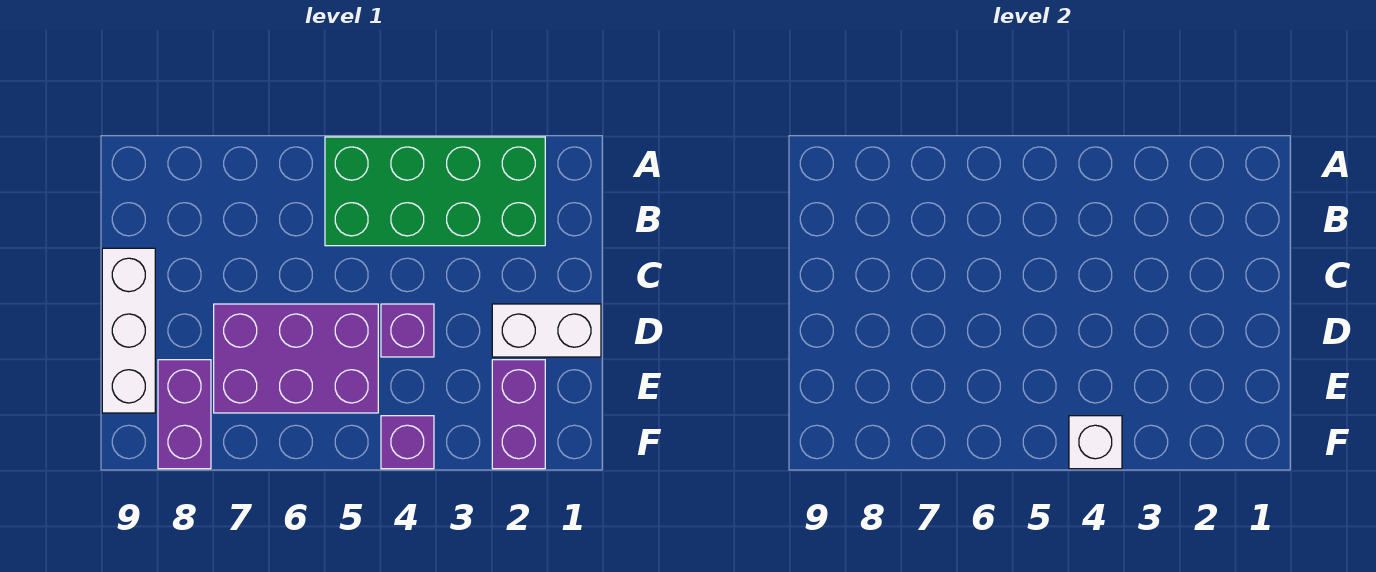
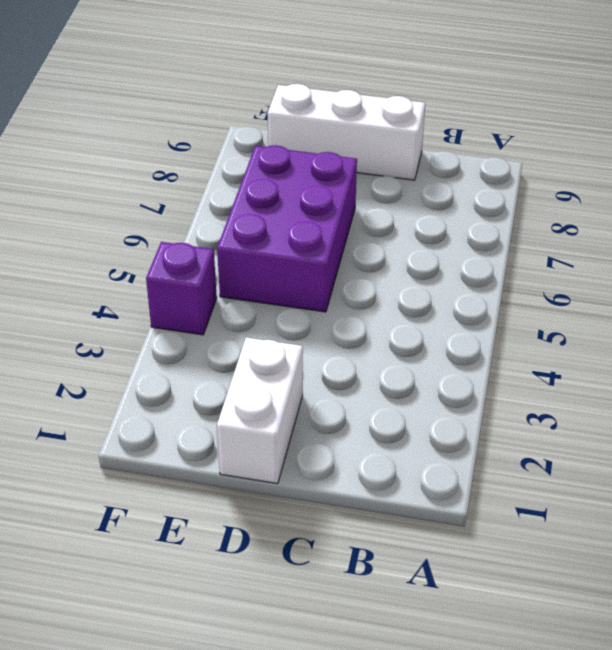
none -> green brick A2:B5 level 1
none -> purple brick D4 level 1

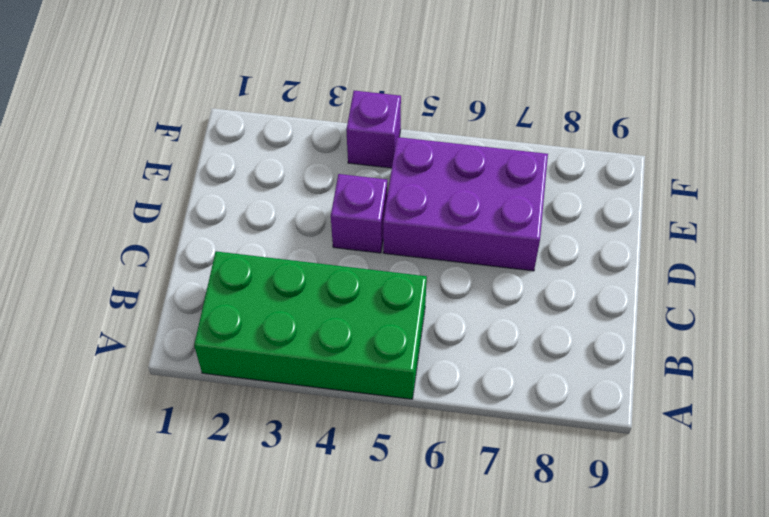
none -> white brick C9:E9 level 1
none -> white brick D1:D2 level 1

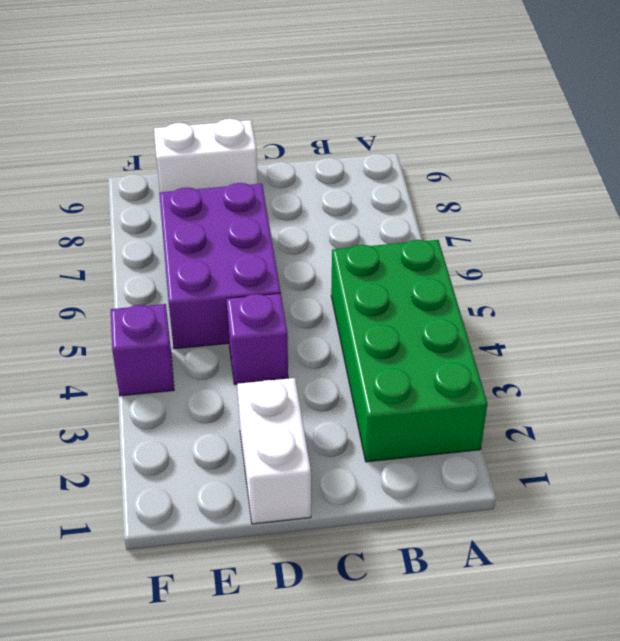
white brick D9:E9 level 1 -> white brick C9:E9 level 1
none -> purple brick E2:F2 level 1
none -> purple brick E8:F8 level 1

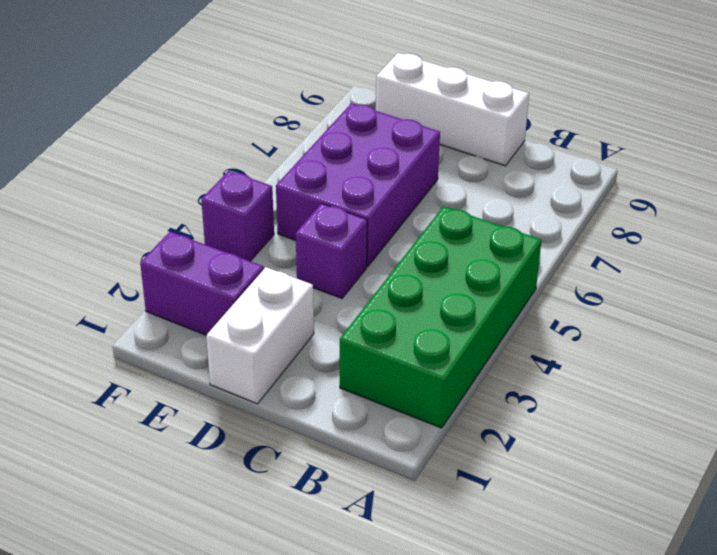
none -> purple brick E8:F8 level 1
none -> white brick F4 level 2

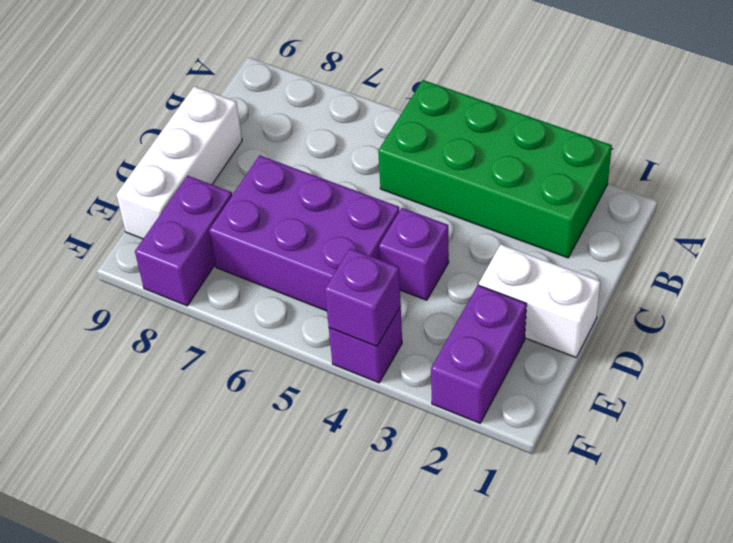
purple brick F4 level 2 -> white brick F4 level 2

